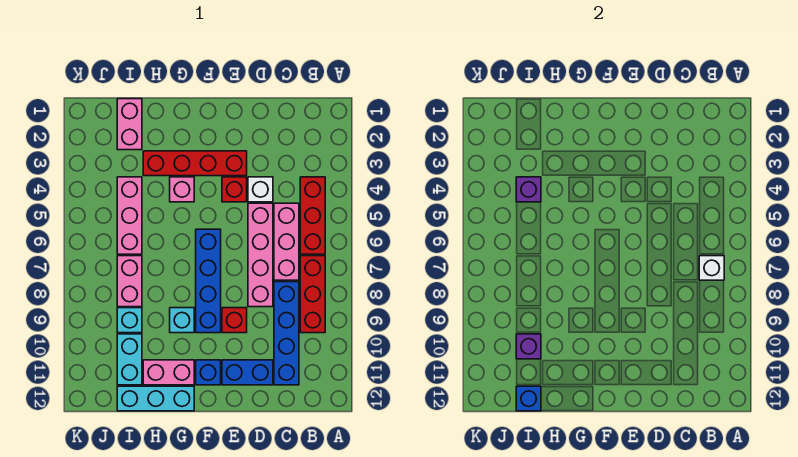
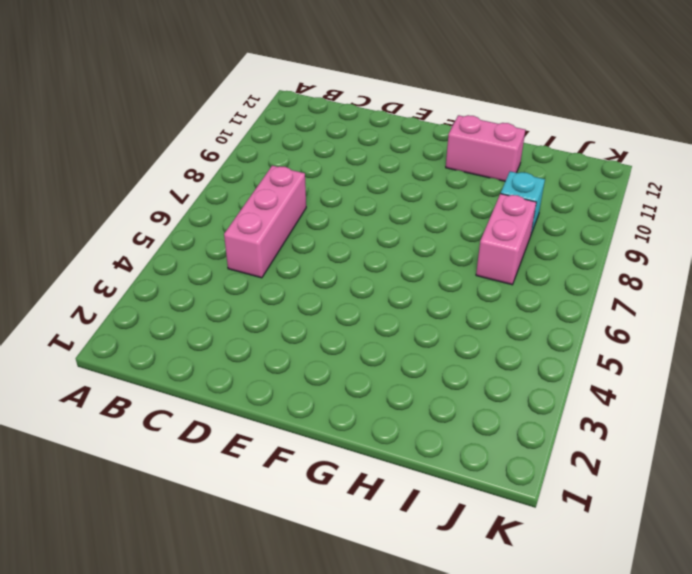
none -> red brick B4:B6 level 1
none -> red brick B7:B9 level 1
none -> blue brick C8:C11 level 1

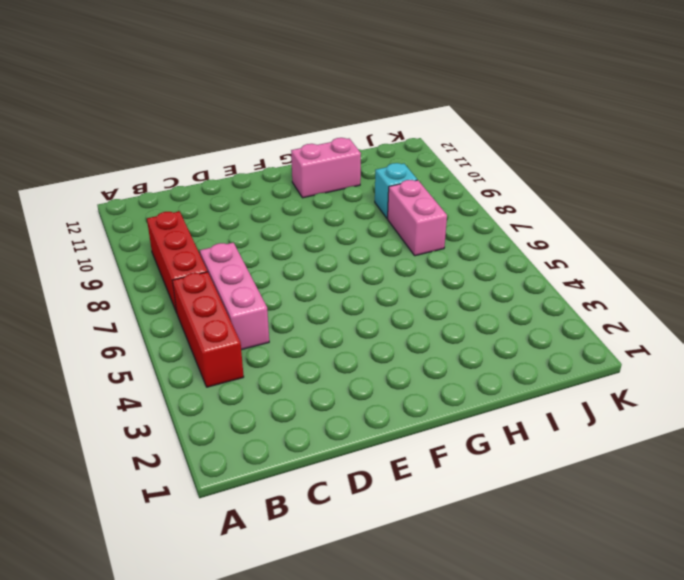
none -> blue brick C8:C11 level 1
none -> white brick D4 level 1
none -> pink brick D5:D8 level 1

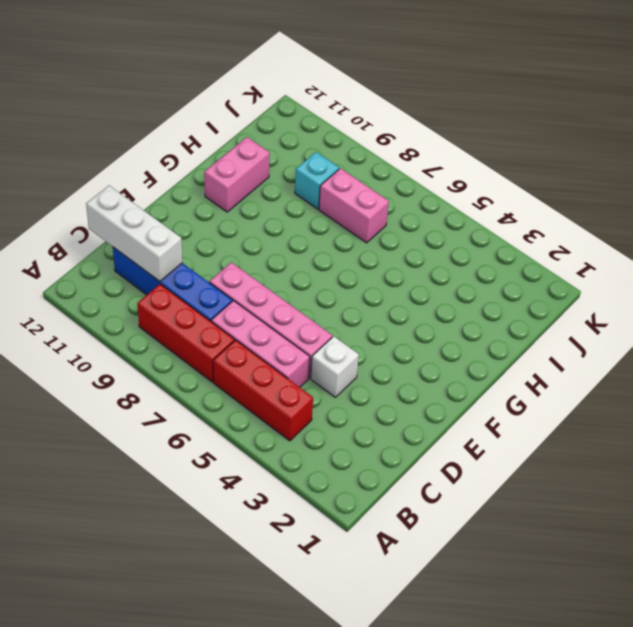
white brick C10:C12 level 2 -> none
none -> blue brick D11:E11 level 1
none -> red brick E3:H3 level 1
none -> red brick E4 level 1

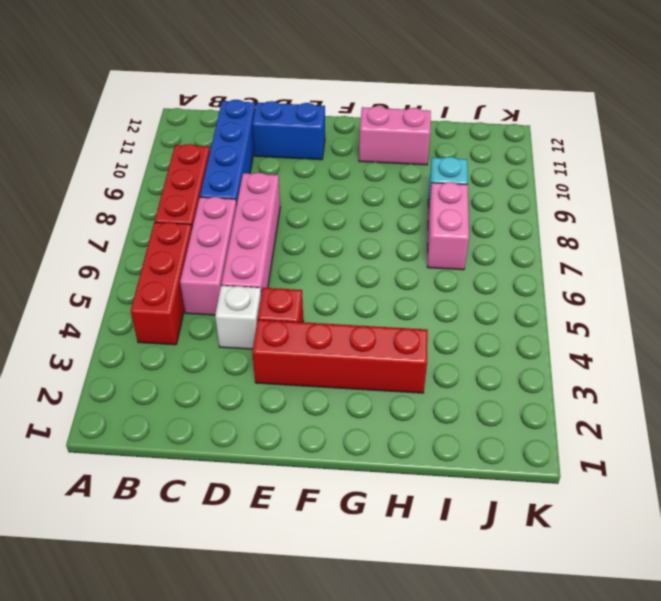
none -> red brick E9 level 1
none -> blue brick F6:F9 level 1
none -> blue brick F11 level 1

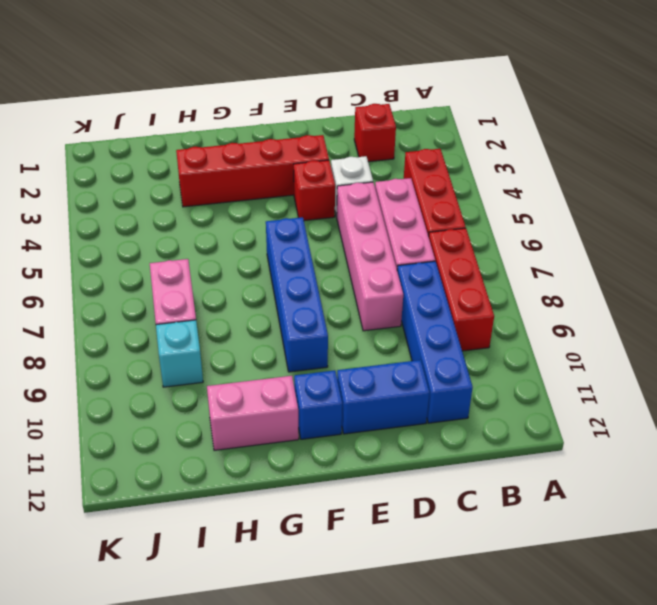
red brick C2 level 1 -> red brick E9 level 1
none -> pink brick G4 level 1
none -> cyan brick G9 level 1
none -> cyan brick G12:I12 level 1

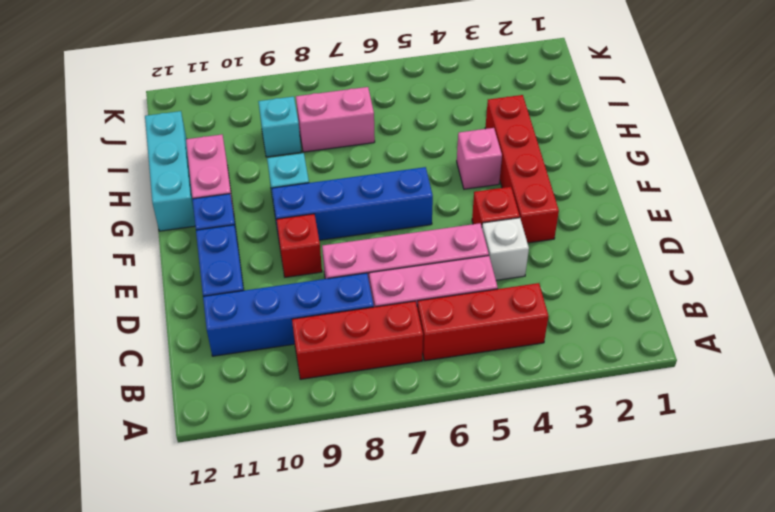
none -> pink brick I1:I2 level 1
none -> pink brick I4:I6 level 1
none -> cyan brick I10:I11 level 1

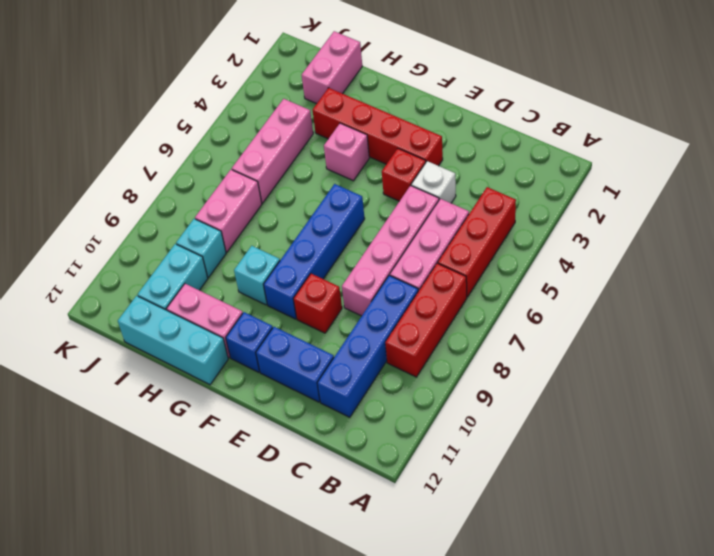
none -> white brick B7 level 2
none -> purple brick I4 level 2
none -> purple brick I10 level 2

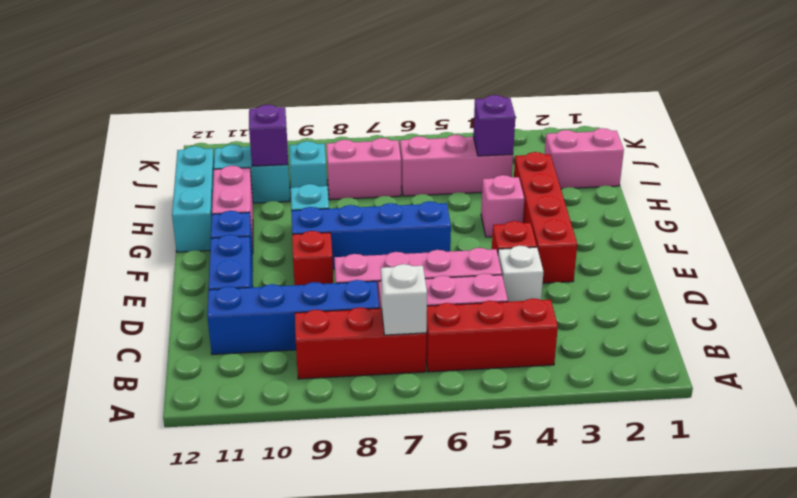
none -> blue brick I12 level 2

